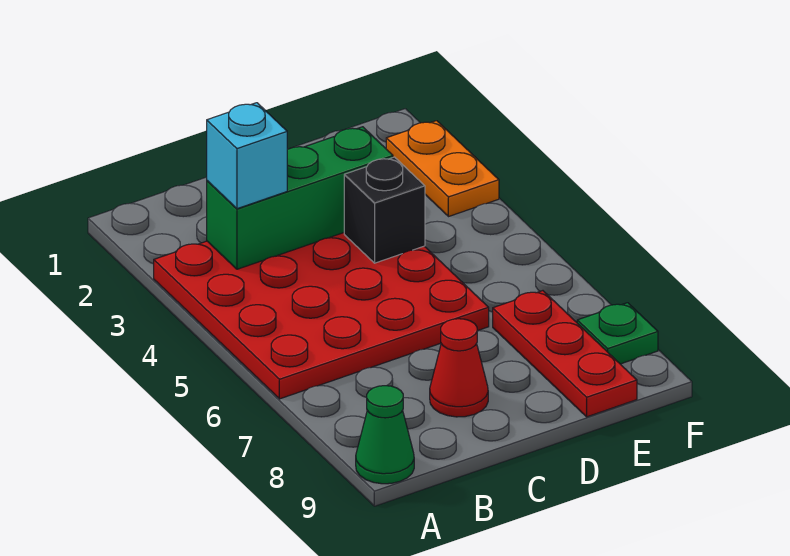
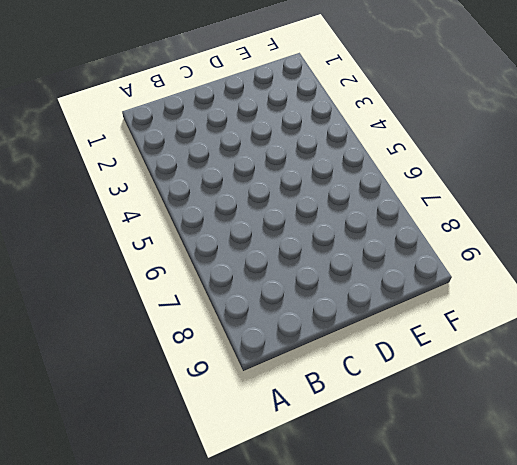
none -> red plate A3:D6 level 1
none -> green cone A9 level 1

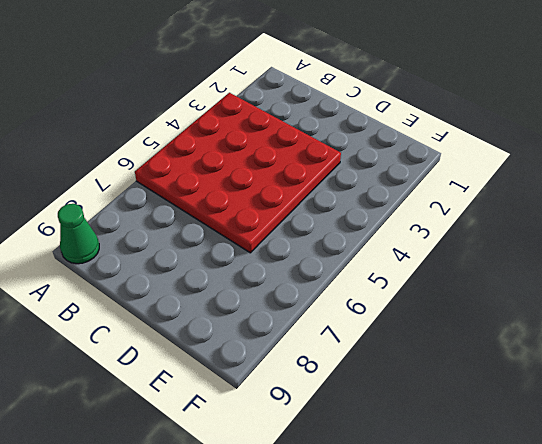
none -> red cone C8 level 1
none -> red plate E7:E9 level 1

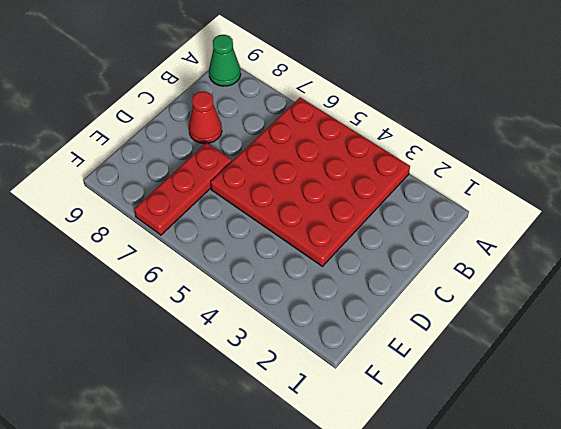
red plate D7:F7 level 1 -> red plate E7:E9 level 1
none -> orange plate F2:F3 level 1
none -> green plate F8 level 1

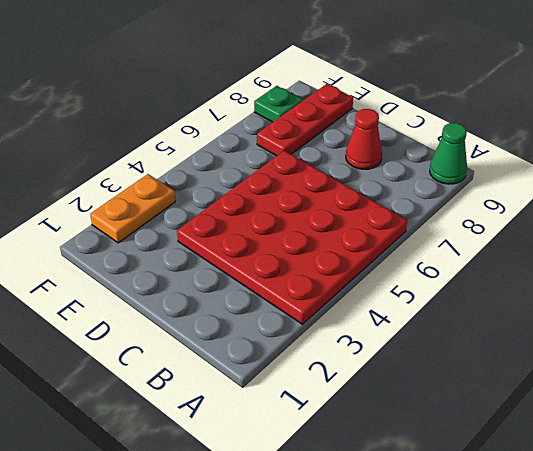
none -> green brick B3:D3 level 2
none -> black brick D4 level 2

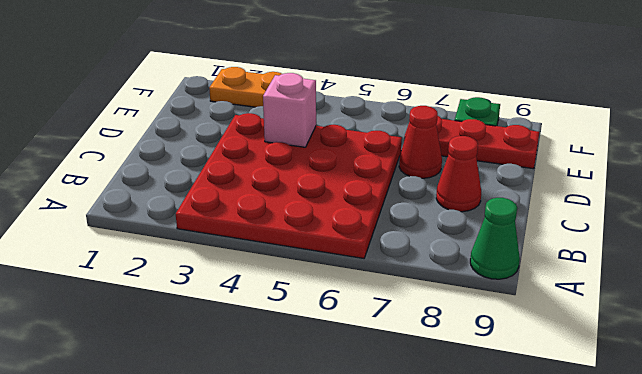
pink brick D4 level 2 -> black brick D4 level 2
red cone D7 level 1 -> none
none -> green brick B3:D3 level 2
none -> cyan brick B3 level 3

